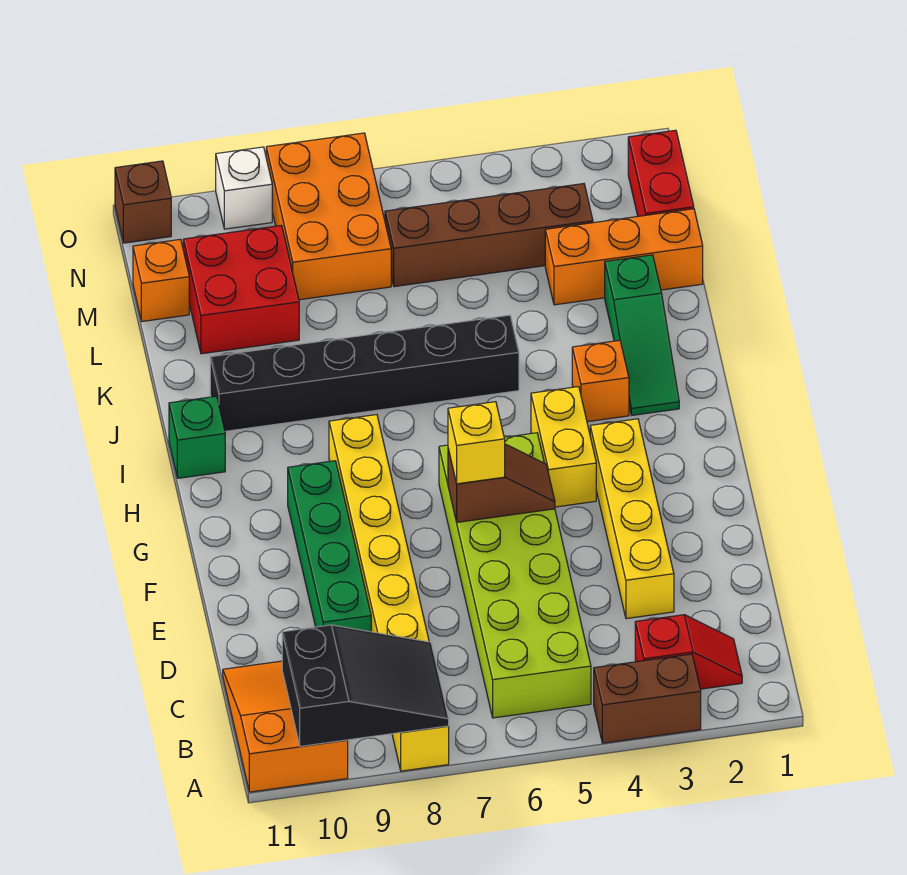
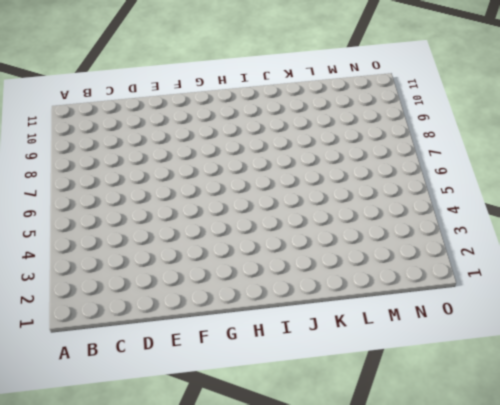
none -> brown brick A3:A4 level 1
none -> yellow brick A8:H8 level 1
none -> orange slope A10:C11 level 1 top A

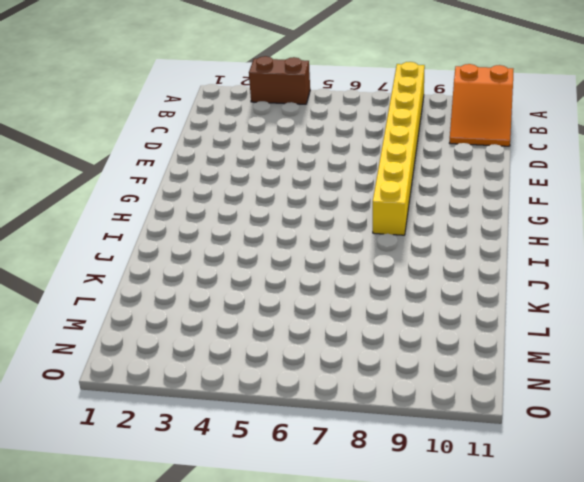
none -> red slope B2:B3 level 1 top 3
none -> lime brick B5:G6 level 1
none -> yellow brick D3:G3 level 1

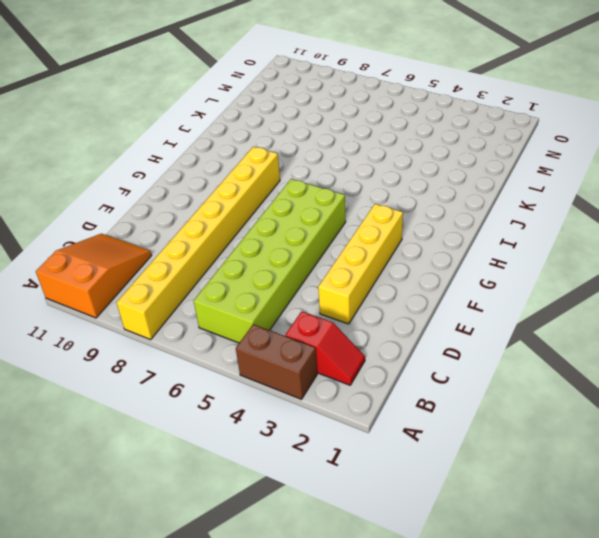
none -> green brick D9:G9 level 1
none -> yellow brick G4:H4 level 1
none -> green slope I2:K2 level 1 top K

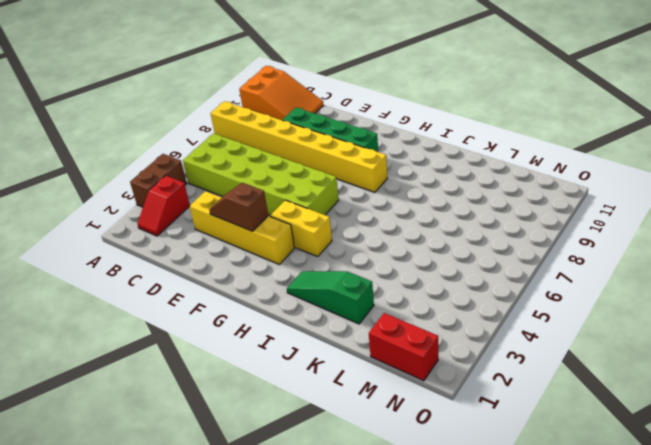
brown slope E3:F3 level 2 top F -> brown slope F5:F6 level 2 top 6
none -> orange brick I3 level 1
none -> green brick I11 level 1
none -> black brick J5:J10 level 1

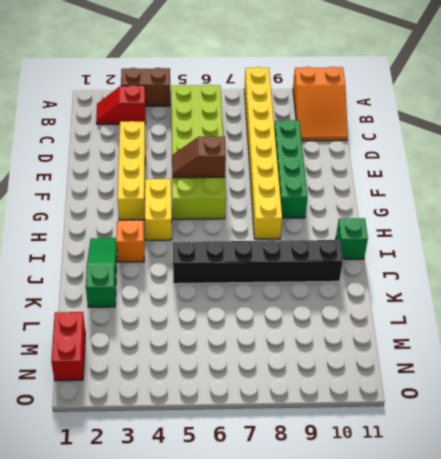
none -> orange brick L1:L3 level 1
none -> red brick L9:M10 level 1
none -> brown brick M3:M6 level 1

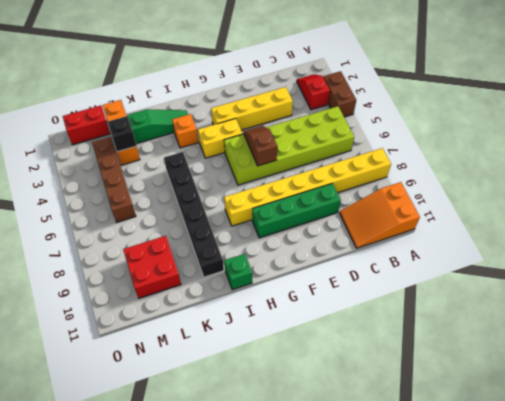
black brick L3 level 2 -> none
none -> orange brick M7:O8 level 1
none -> orange brick M11 level 1
none -> white brick O9 level 1

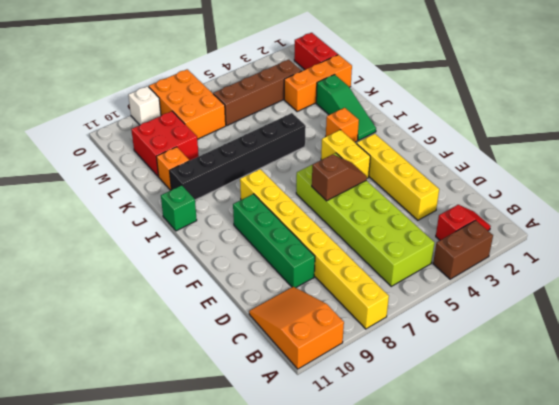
orange brick K10 level 1 -> orange brick M11 level 1
none -> brown brick O11 level 1
none -> black slope A8:B10 level 2 top 10
none -> yellow brick F6 level 3

